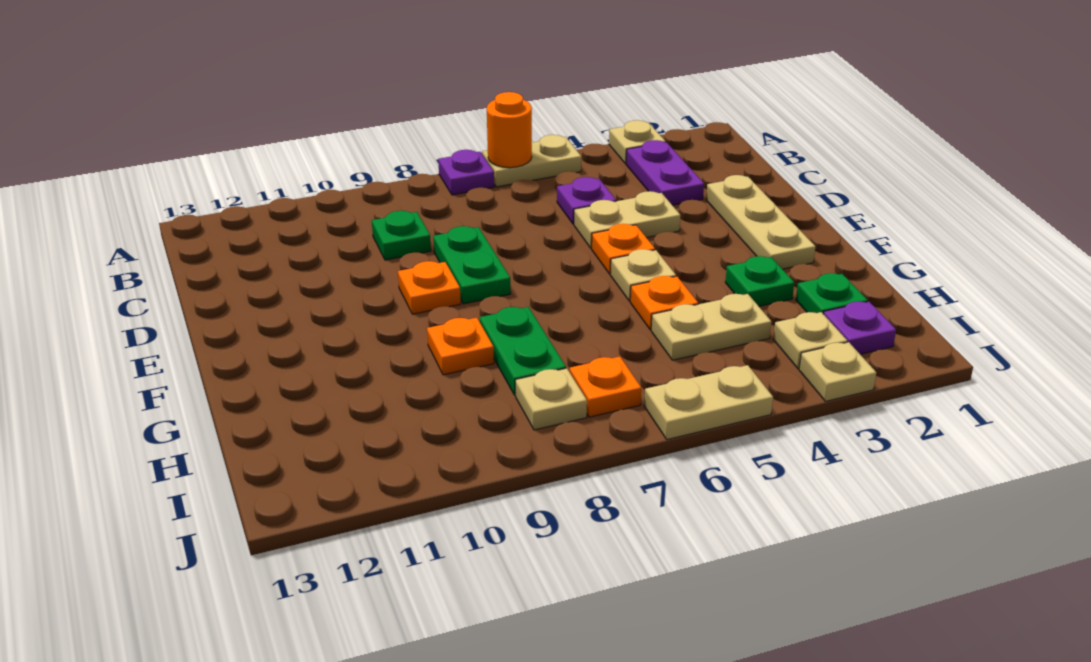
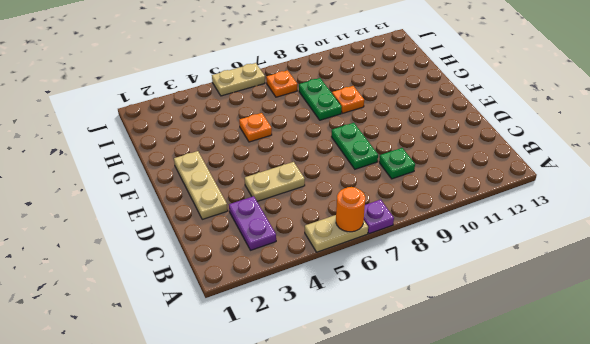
none -> tan plate A3 level 1
none -> purple plate C5 level 1
none -> orange plate E5 level 1

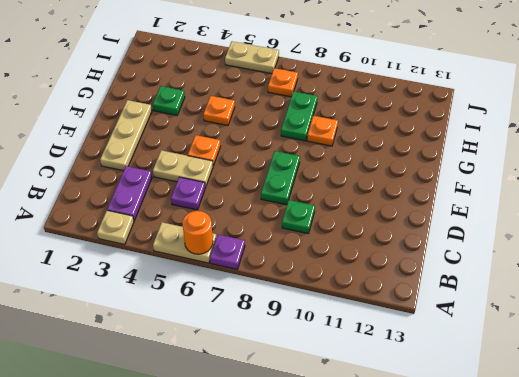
none -> orange plate E9 level 1
none -> tan plate F5 level 1
none -> green plate H2 level 1

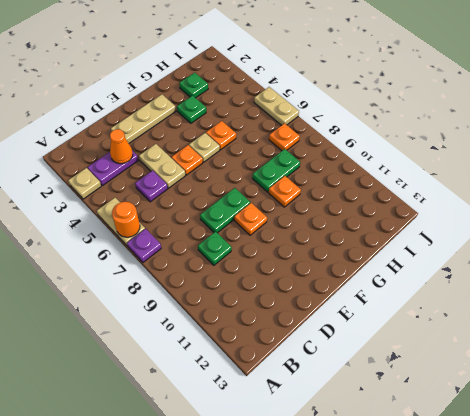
orange cone C3 level 2 -> none
none -> tan plate H4:H5 level 1
none -> purple plate I2 level 1
none -> tan plate I3 level 1

